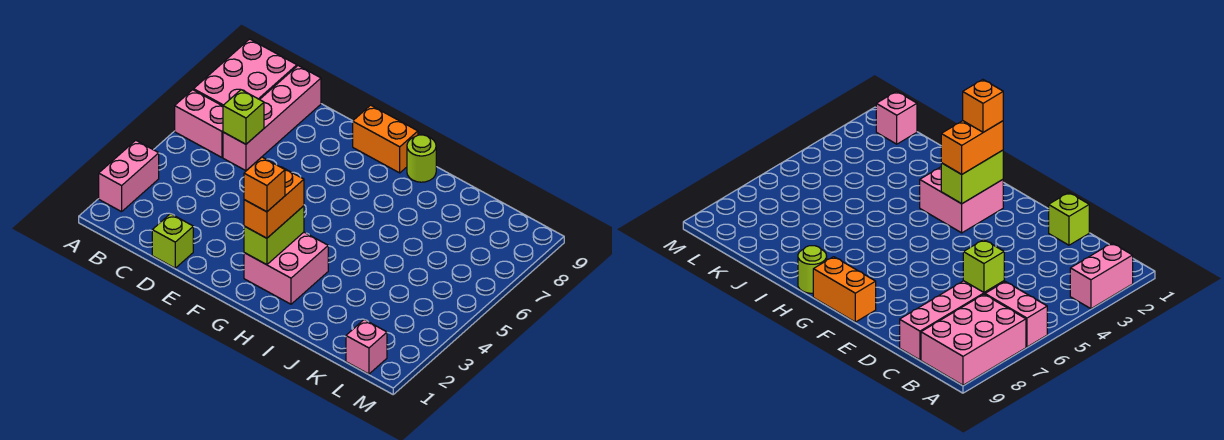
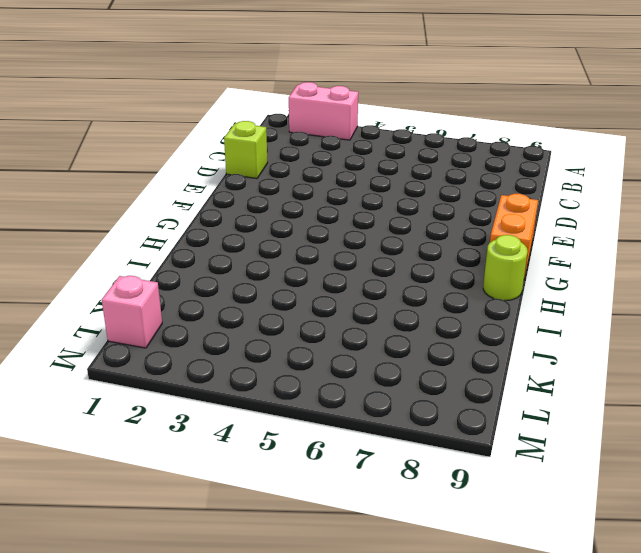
none -> pink brick A6:B6 level 1
none -> pink brick A7:B9 level 1
none -> pink brick C6:C9 level 1

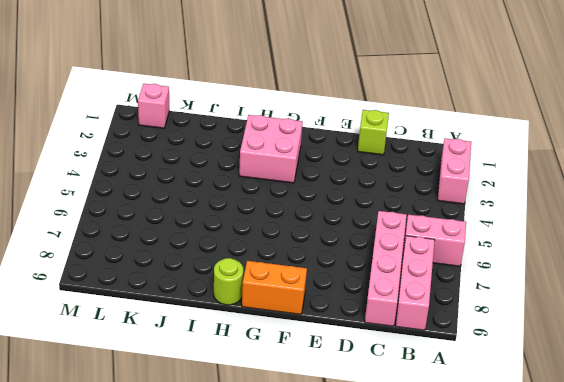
pink brick B7:B9 level 1 -> pink brick A7:B9 level 1
none -> lime brick C6 level 2
none -> lime brick G2:G3 level 2
none -> orange brick G2:G3 level 3

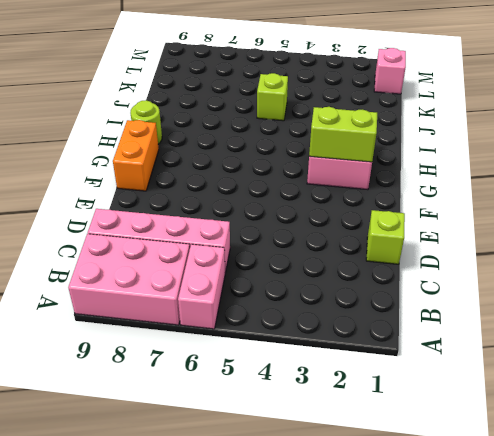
lime brick J5 level 1 -> lime brick C6 level 2
none -> pink brick A2:A3 level 1
none -> orange brick G2:G3 level 3
none -> orange brick G2 level 4

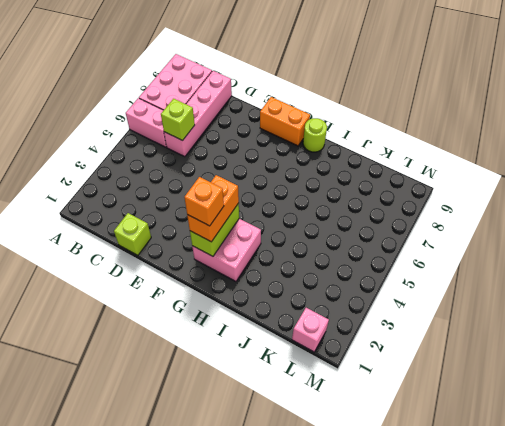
none -> pink brick A2:A3 level 1

